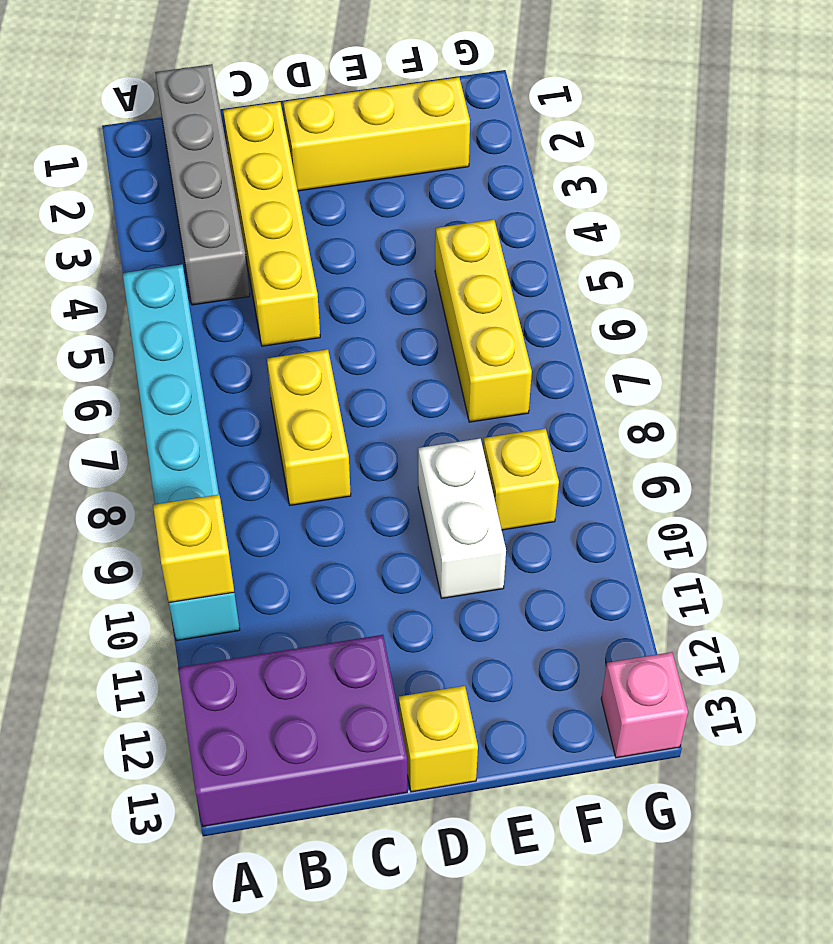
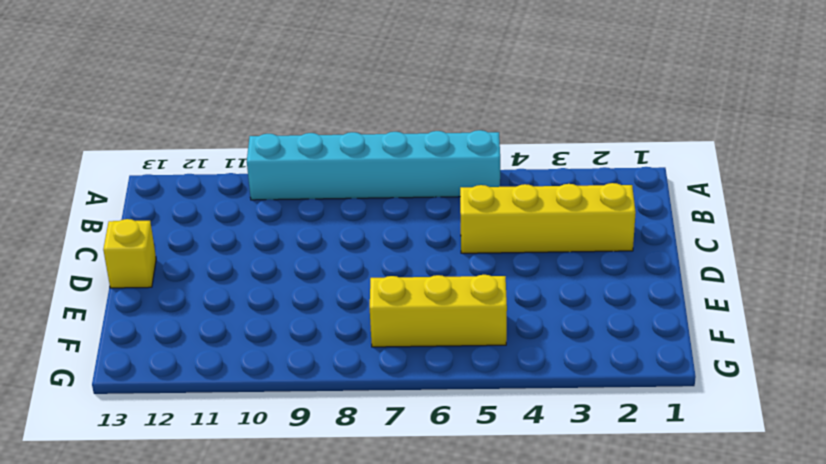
none -> purple brick A12:C13 level 1
none -> grey brick B1:B4 level 1
none -> yellow brick C7:C8 level 1

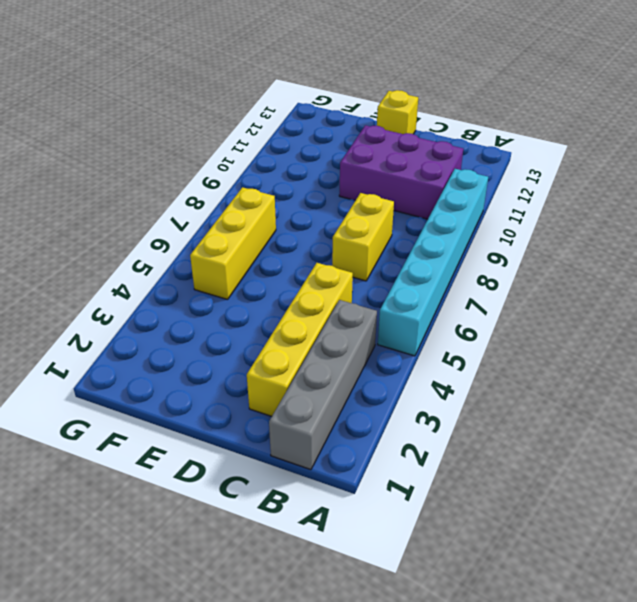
purple brick B10:D11 level 1 -> purple brick A12:C13 level 1
none -> yellow brick D2:F2 level 1
none -> white brick E9:E10 level 1
none -> yellow brick F9 level 1

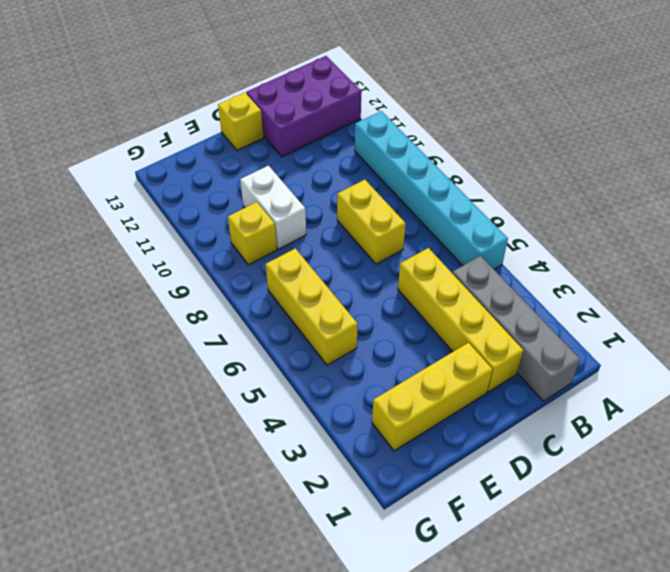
none -> pink brick G13 level 1
none -> yellow brick A10 level 2

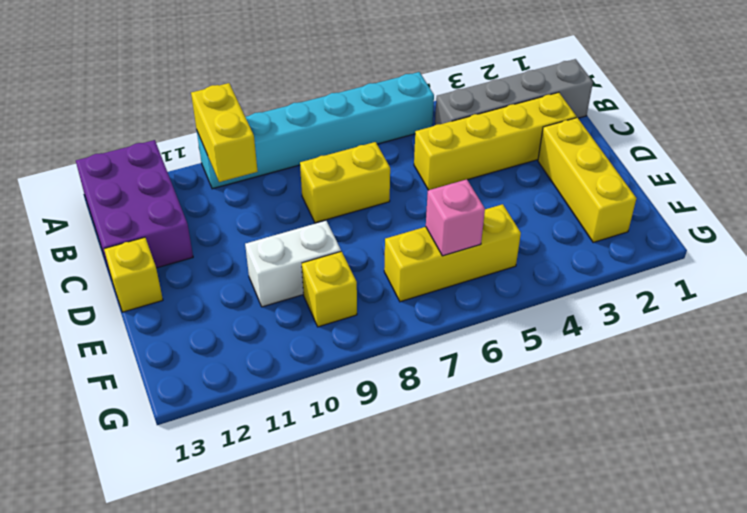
yellow brick A10:B10 level 2 -> yellow brick A10 level 2
pink brick F6 level 2 -> pink brick G13 level 1

